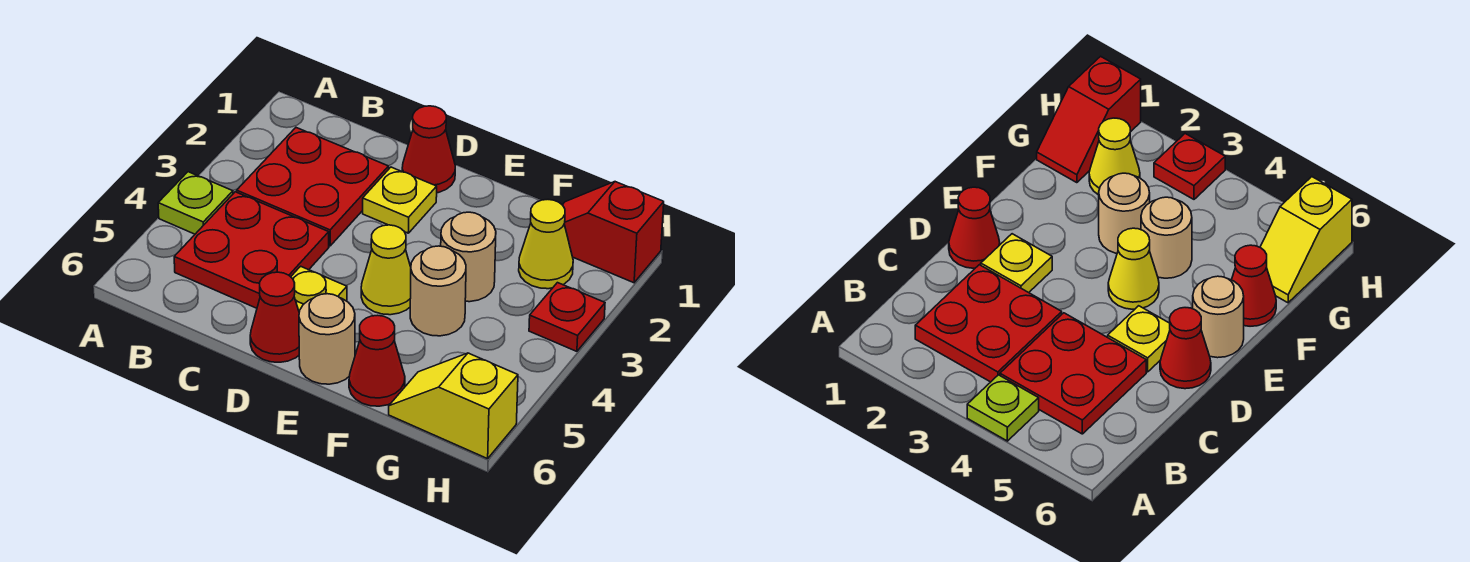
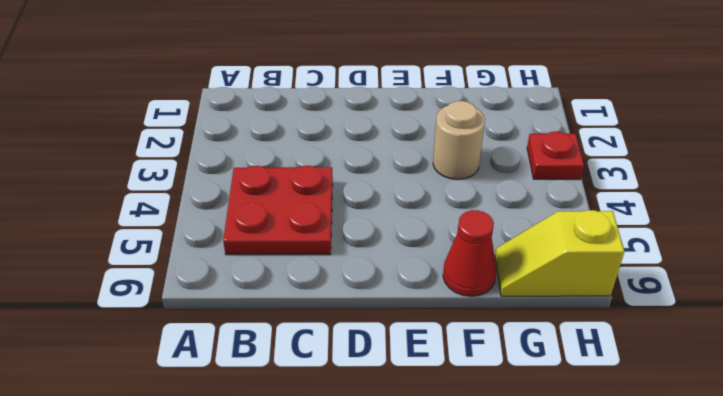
none -> lime plate A4 level 1
none -> red plate B2:C3 level 1
none -> red cone D1 level 1

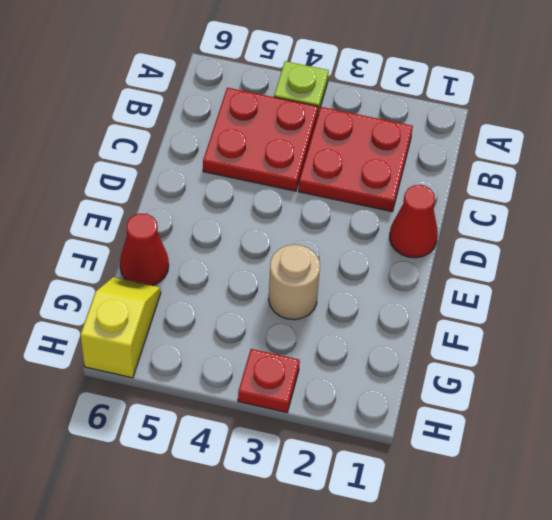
none -> yellow plate D2 level 1
none -> yellow plate D5 level 1
none -> red cone D6 level 1

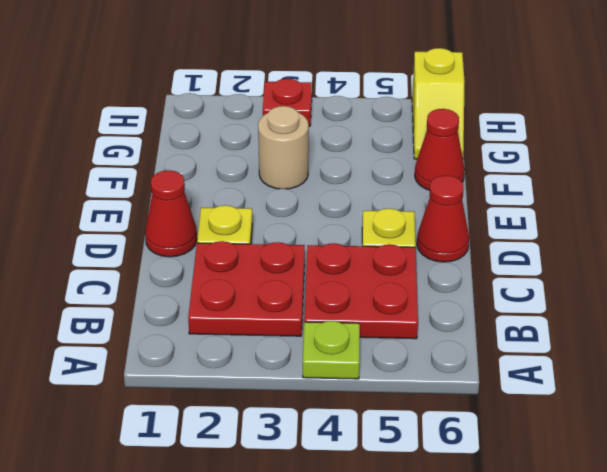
none -> yellow cone E4 level 1
none -> tan round brick E6 level 1
none -> tan round brick F4 level 1

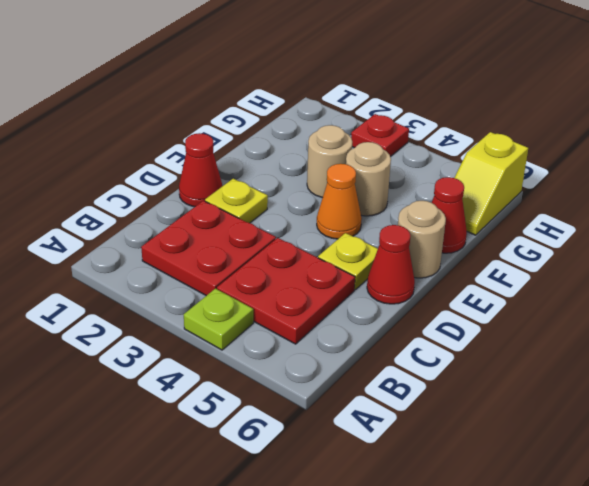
orange cone E4 level 1 -> yellow cone E4 level 1
none -> red slope G1:H1 level 1 top H
none -> yellow cone G2 level 1

